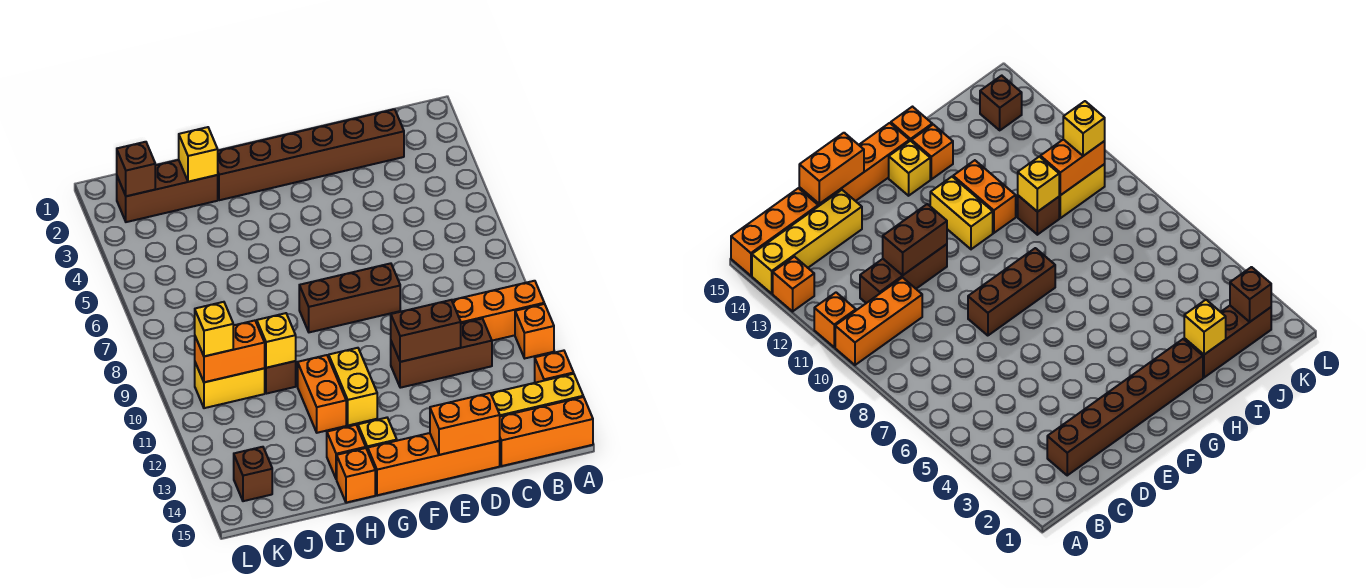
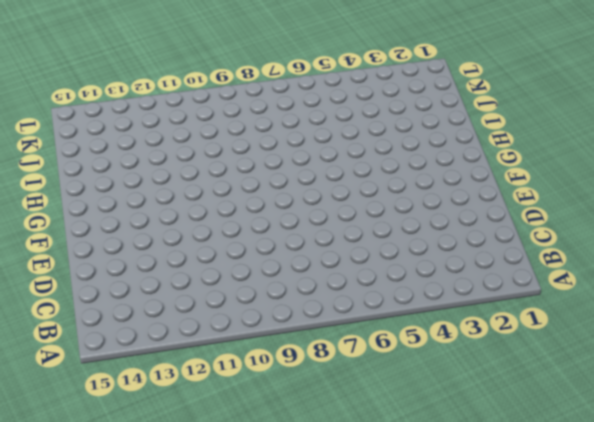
none -> orange brick A10:C10 level 1
none -> orange brick A11 level 1
none -> orange brick A13 level 1

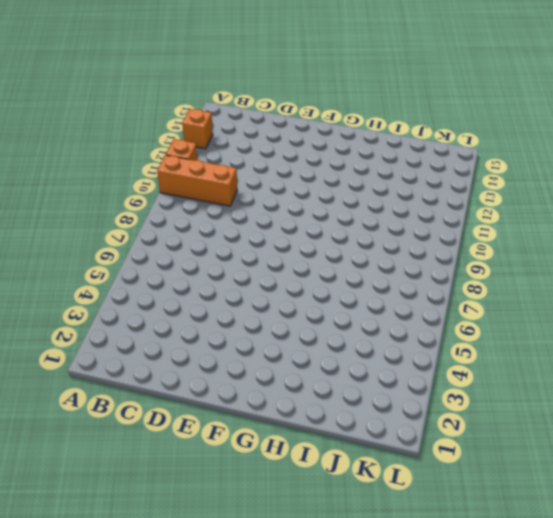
none -> yellow brick A14:D14 level 1
none -> orange brick A15:C15 level 1
none -> brown brick C2:H2 level 1

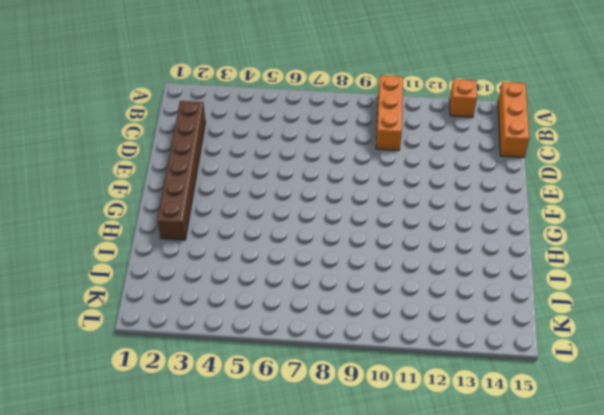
none -> orange brick A11 level 1
none -> yellow brick A14:D14 level 1
none -> brown brick C11:E11 level 1

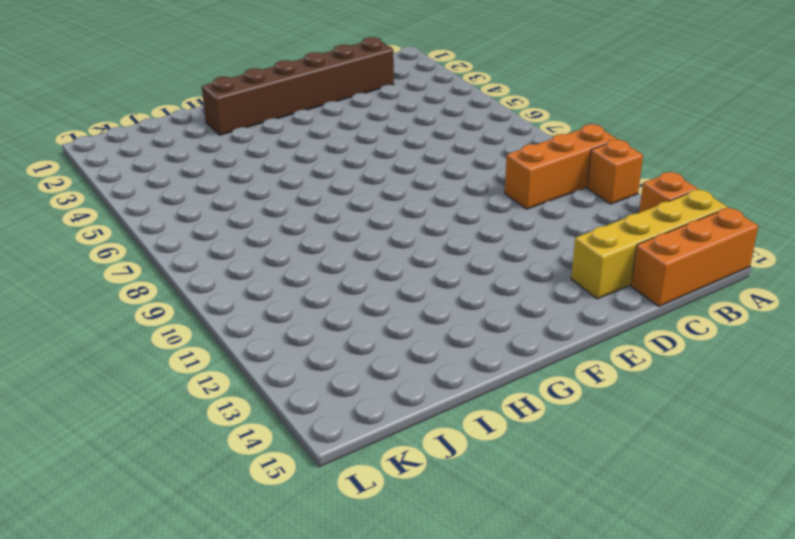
none -> brown brick C11:E11 level 1
none -> orange brick D15:G15 level 1
none -> brown brick E8:G8 level 1

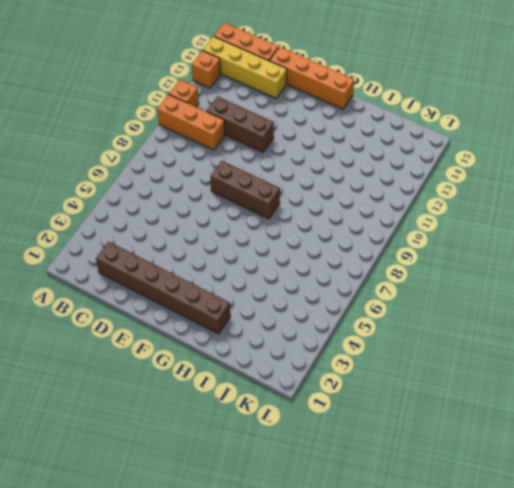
none -> yellow brick G11:G12 level 1
none -> yellow brick G14 level 1
none -> orange brick H11:H12 level 1

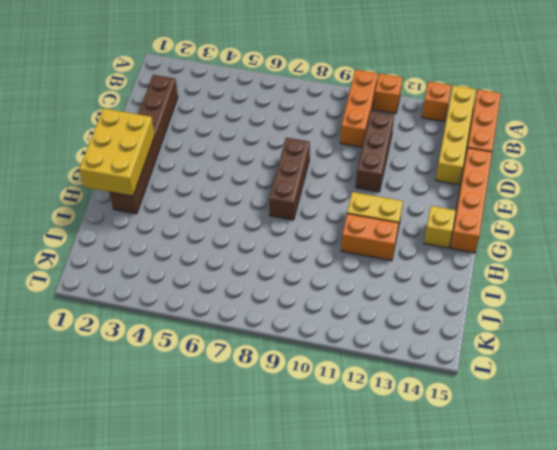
yellow brick F1:H2 level 2 -> none
none -> orange brick H14 level 1
none -> orange brick H15 level 1
none -> brown brick I2:K2 level 1

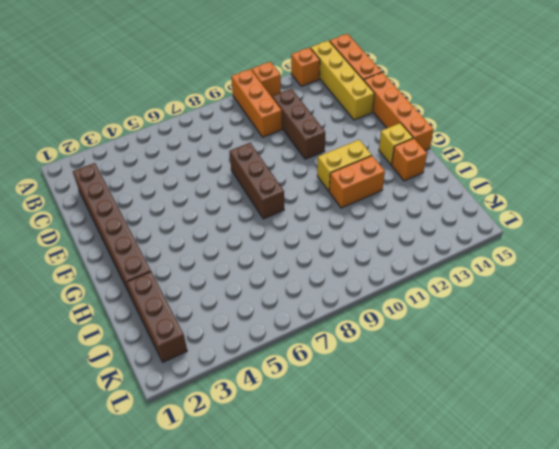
none -> orange brick H15 level 1
none -> brown brick I10 level 1
none -> yellow brick J10:K10 level 1

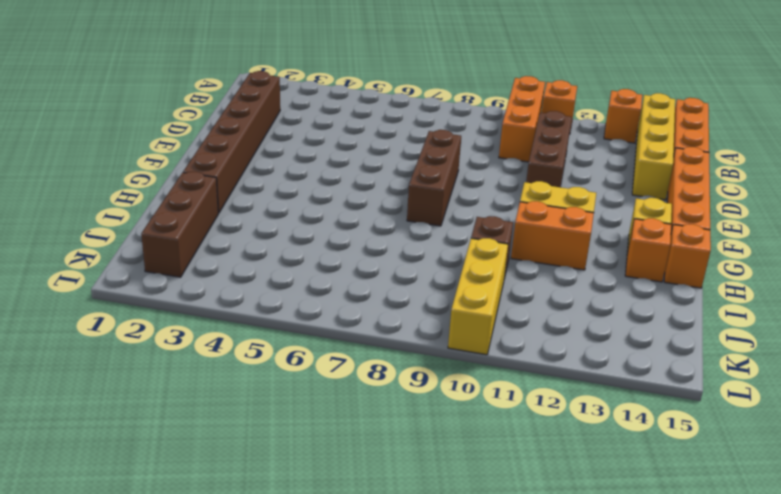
yellow brick J10:L10 level 1 -> yellow brick J10:K10 level 1
none -> brown brick K14 level 1
none -> brown brick D11:E11 level 2
none -> orange brick D15:E15 level 2

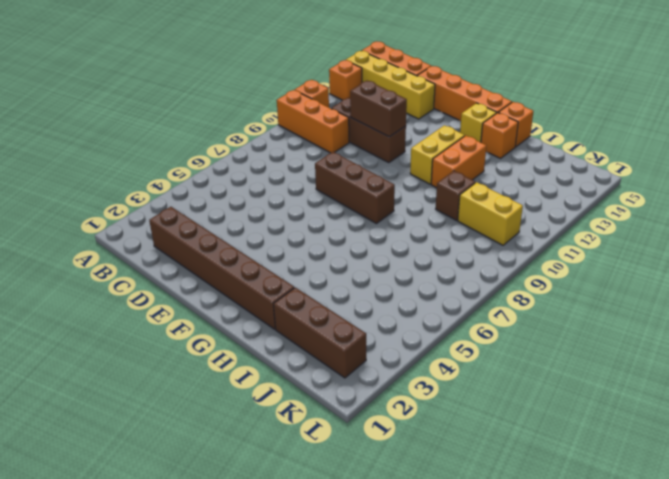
none -> brown brick K14 level 1
none -> orange brick D15:E15 level 2
none -> yellow brick I2 level 2

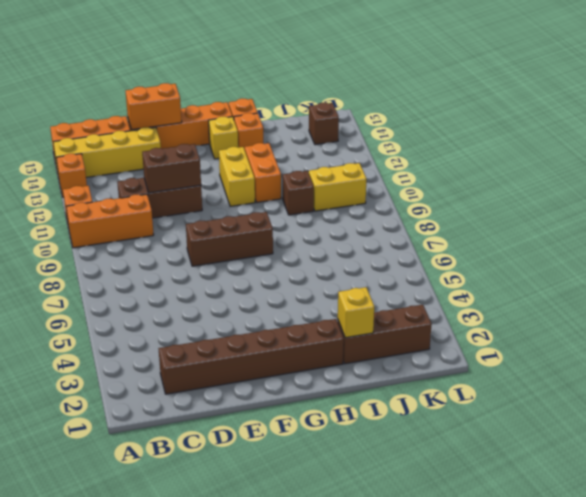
none -> yellow brick I10 level 2
none -> orange brick J10:K10 level 2
none -> brown brick K2 level 2

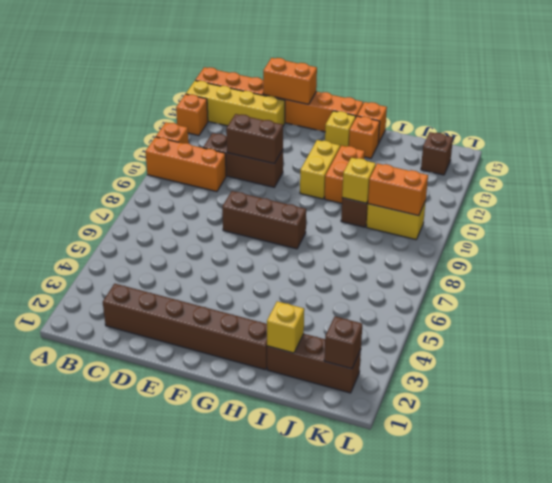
none -> yellow brick K10 level 3

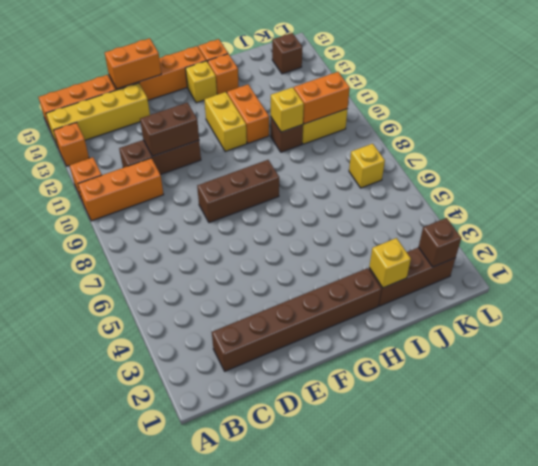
yellow brick K7 level 1 -> yellow brick K10 level 3

